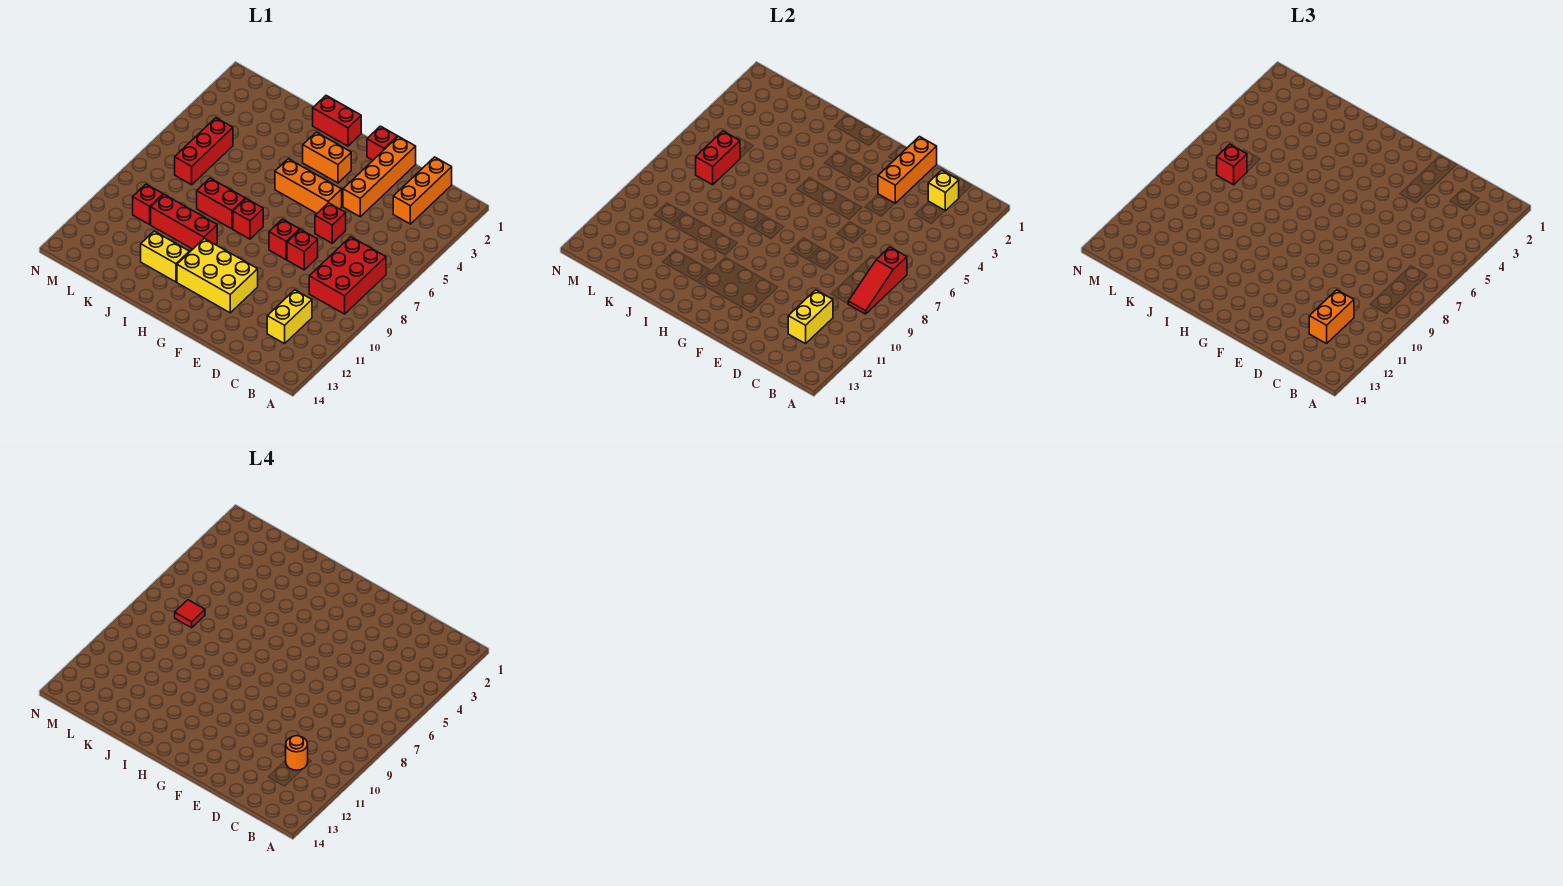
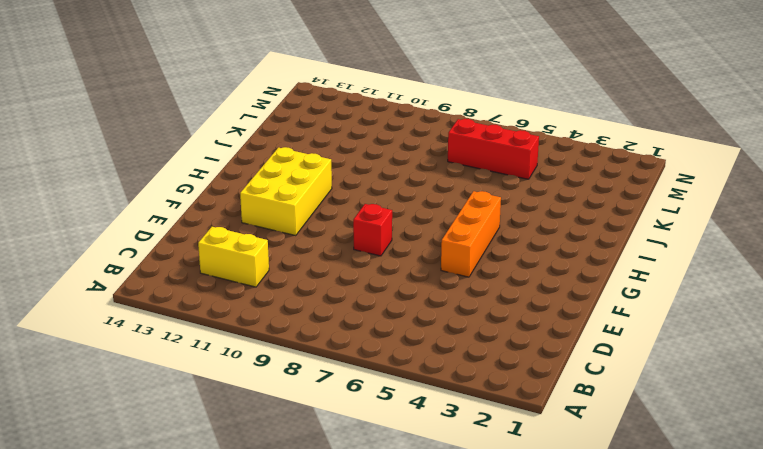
none -> red brick B7:C9 level 1
none -> orange brick C1:C3 level 1
none -> orange brick E1:E4 level 1

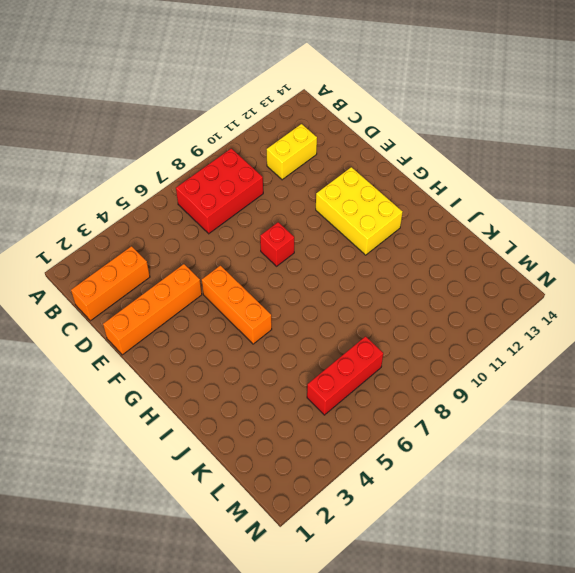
none -> red brick E6 level 1
none -> red brick E8 level 1
none -> red brick F1 level 1

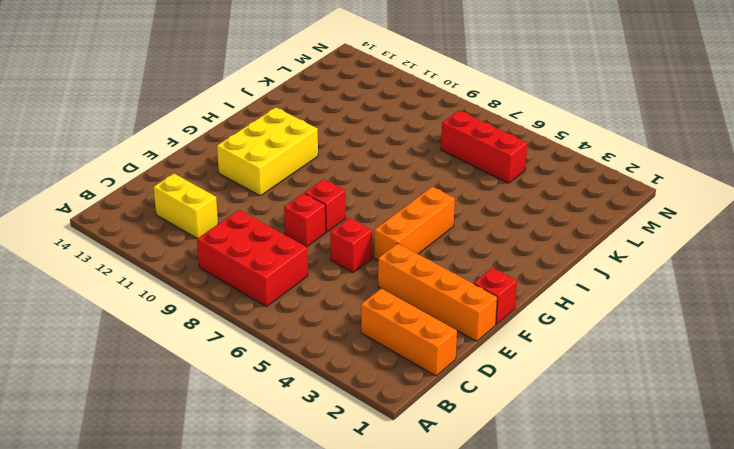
none -> orange brick G3:H3 level 1
none -> red brick H1:I1 level 1
none -> red brick H8 level 1

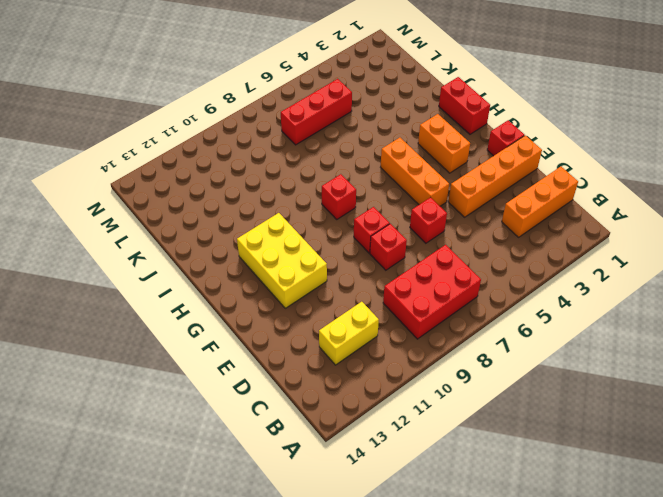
none -> red brick I8:J8 level 1
none -> red brick I10:K10 level 1
none -> yellow brick I12:J12 level 1

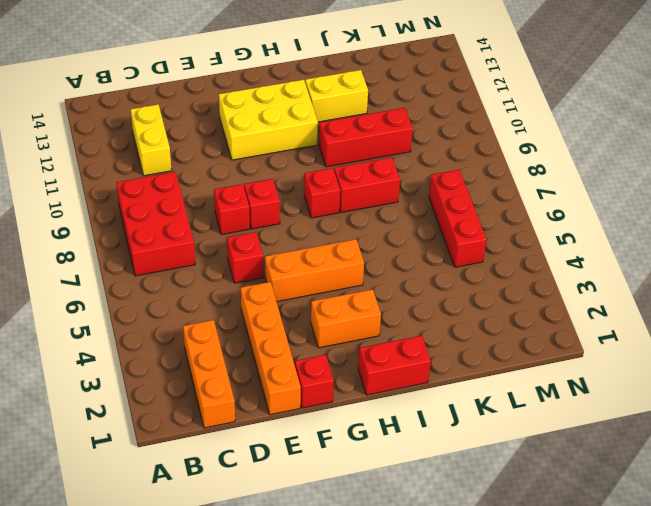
none -> red brick L10 level 1
none -> red slope B7:B9 level 2 top 7
none -> yellow brick C2 level 2

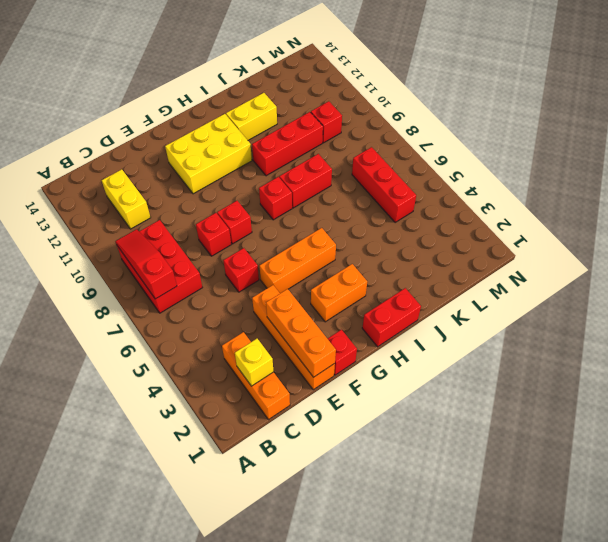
none -> yellow brick C11:C12 level 2
none -> red brick L6:L7 level 2
none -> orange brick C11:C12 level 3

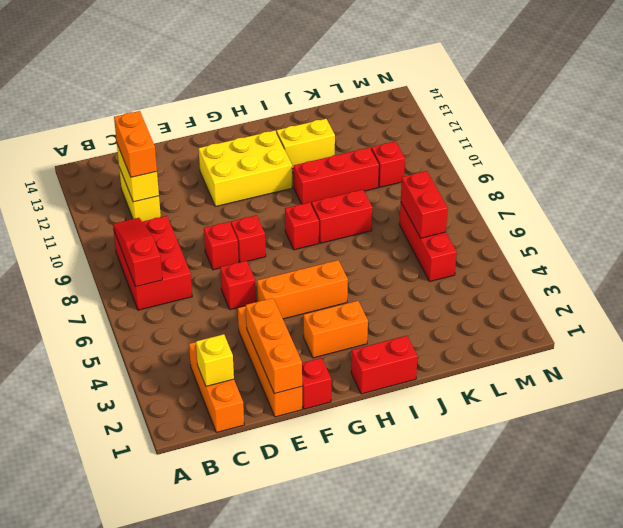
none -> red brick L7 level 3
none -> orange round brick C11 level 4
none -> red tile L7 level 4

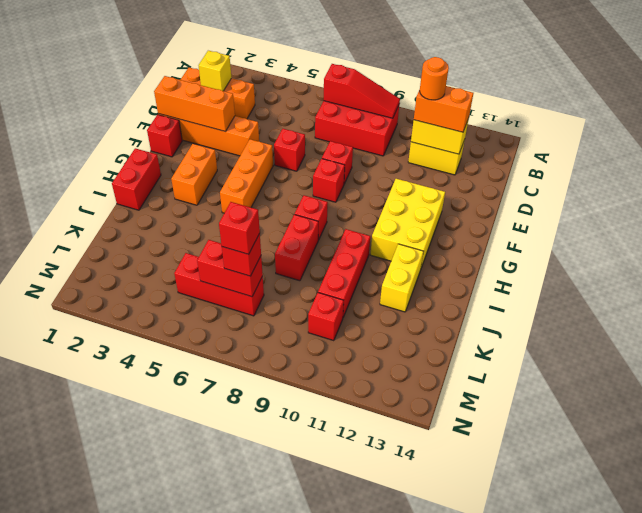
red brick L7 level 4 -> red tile L7 level 4

